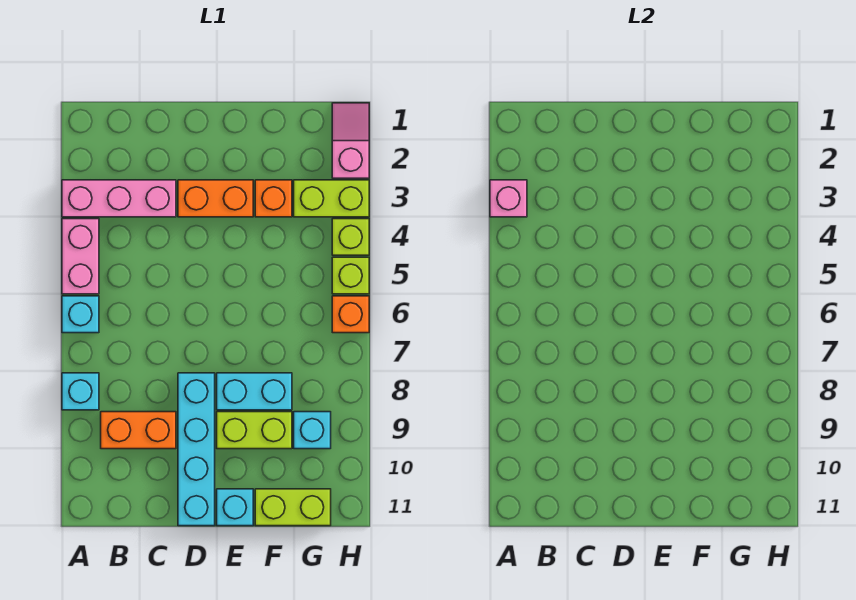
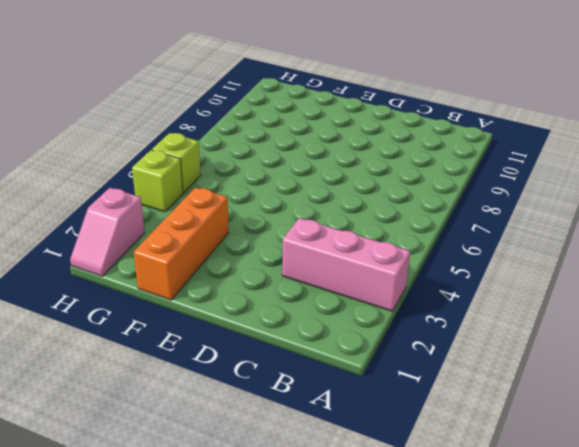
orange brick F1:F3 level 1 -> orange brick F3 level 1
none -> pink brick A4:A5 level 1
none -> cyan brick A6 level 1
none -> cyan brick A8 level 1

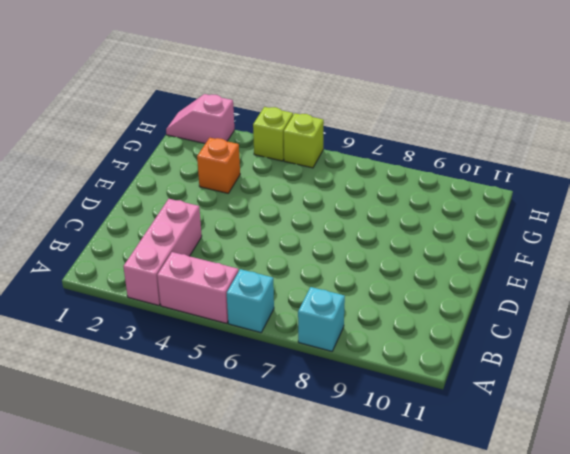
none -> orange brick B9:C9 level 1
none -> orange brick D3:E3 level 1
none -> cyan brick D8:D11 level 1

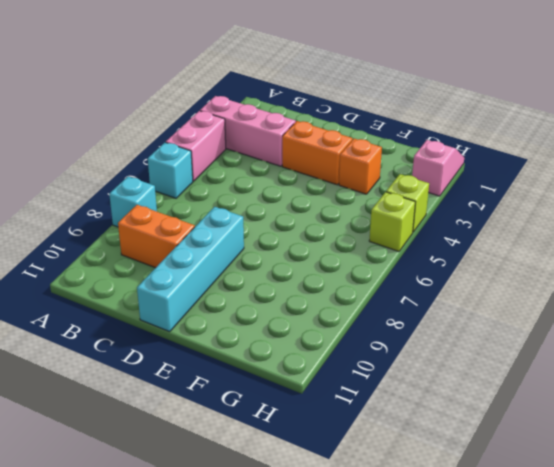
none -> cyan brick E8:F8 level 1
none -> lime brick E9:F9 level 1
none -> cyan brick E11 level 1

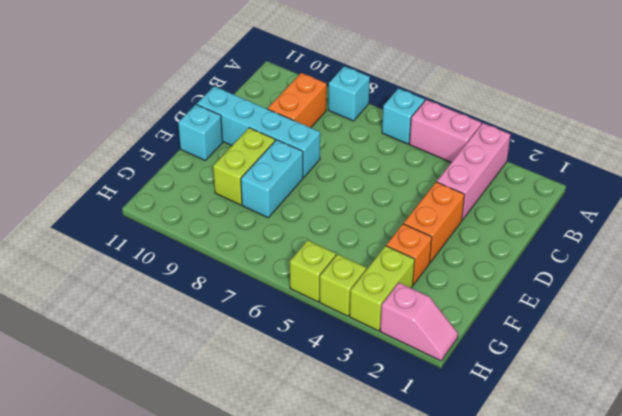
none -> lime brick F11:G11 level 1
none -> cyan brick G9 level 1
none -> orange brick H6 level 1

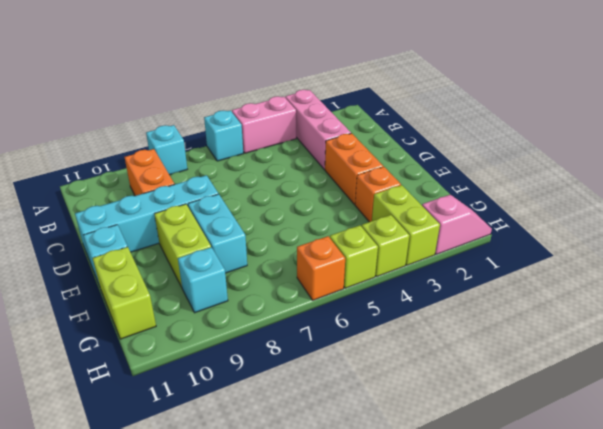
none -> pink brick A3 level 2

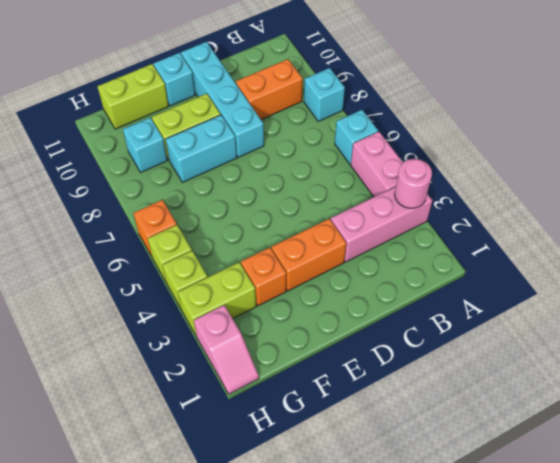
pink round brick A3 level 2 -> pink brick A3 level 2

